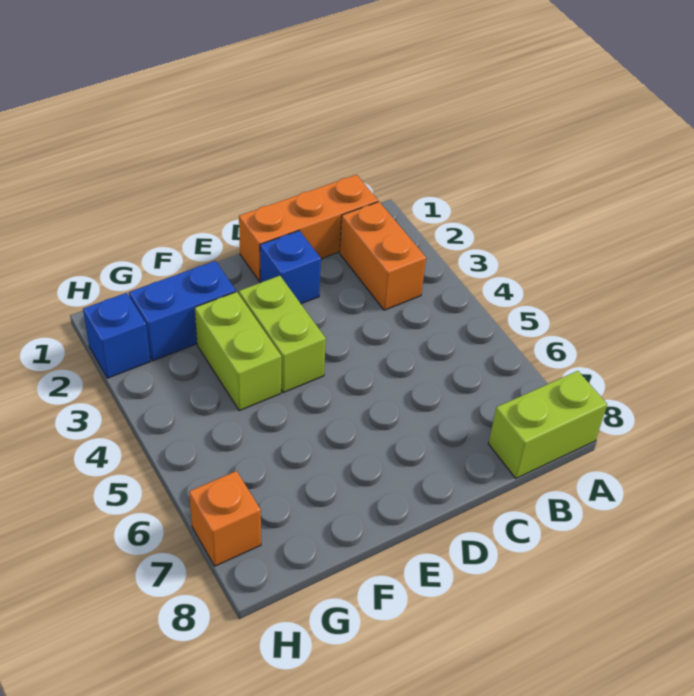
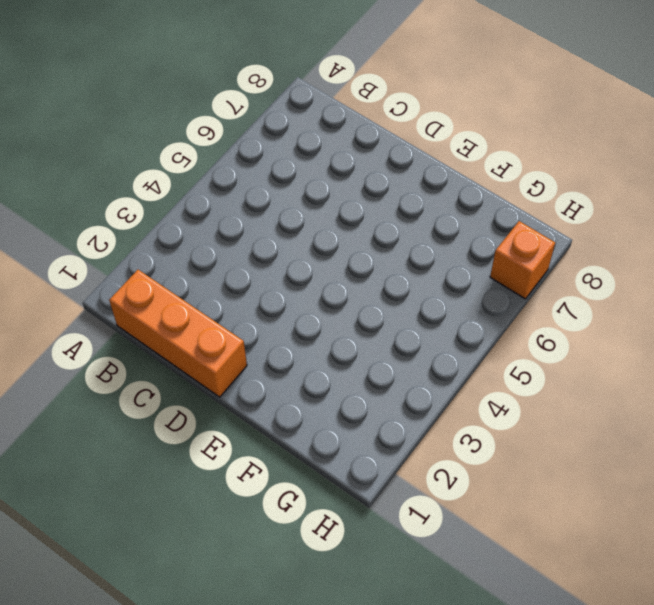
none -> lime brick A8:B8 level 1
none -> orange brick B2:B3 level 1

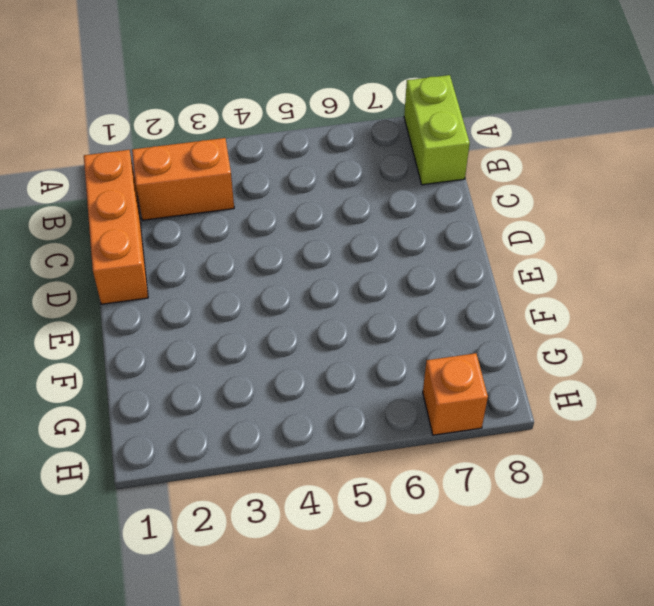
none -> blue brick D2 level 1
none -> lime brick E3:E4 level 1

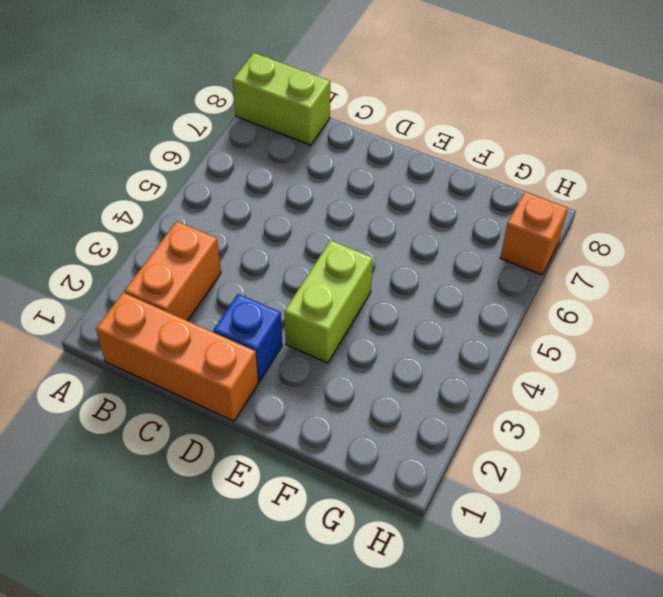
none -> blue brick F2:G2 level 1
none -> lime brick F3:F4 level 1

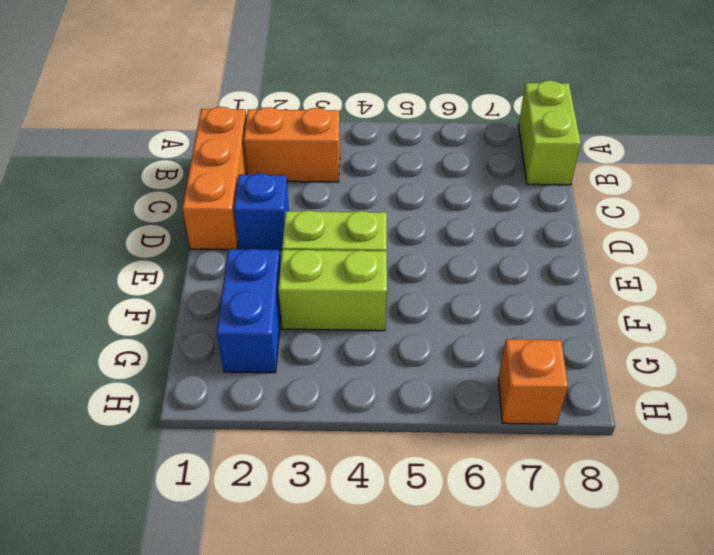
none -> blue brick H2 level 1

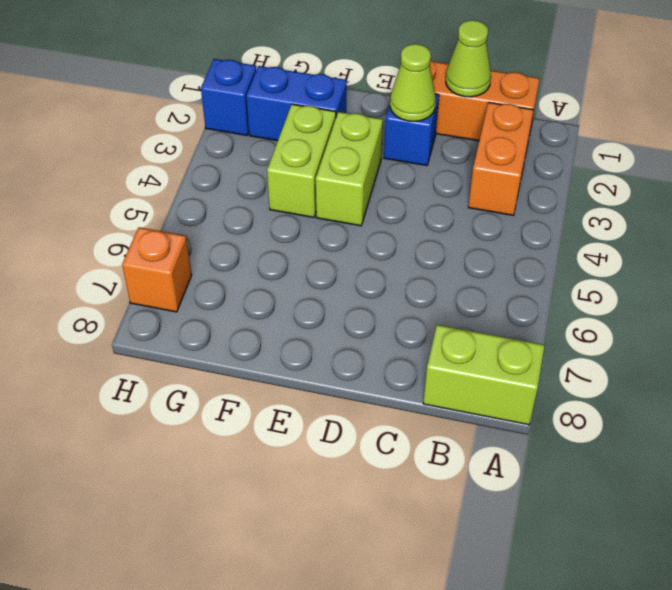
lime cone C1 level 2 -> none
lime cone D2 level 2 -> none

